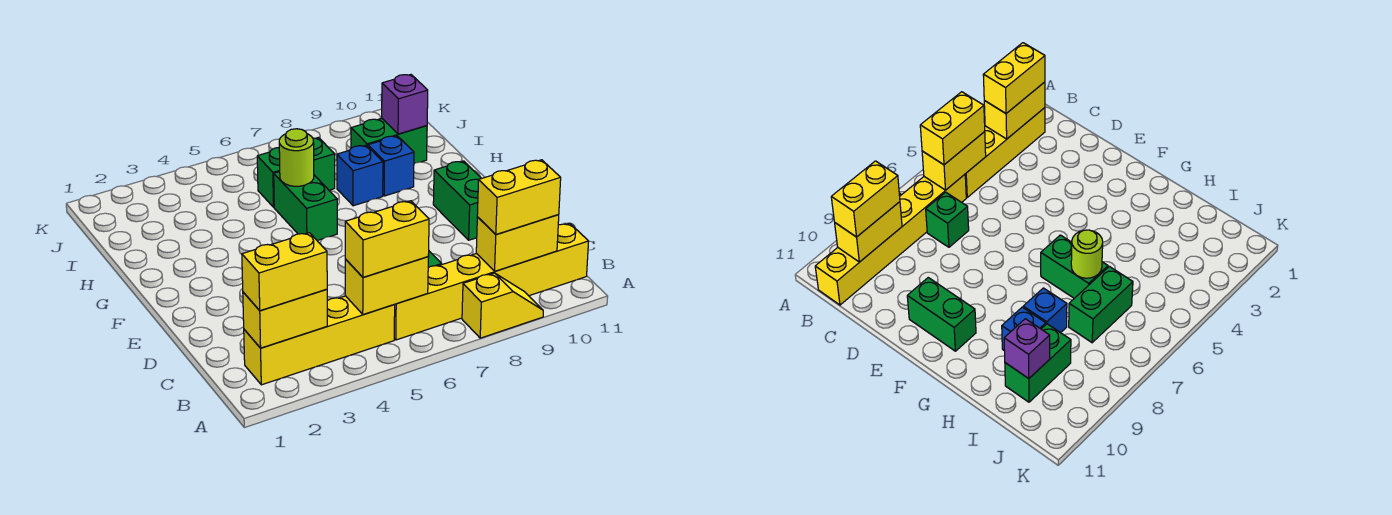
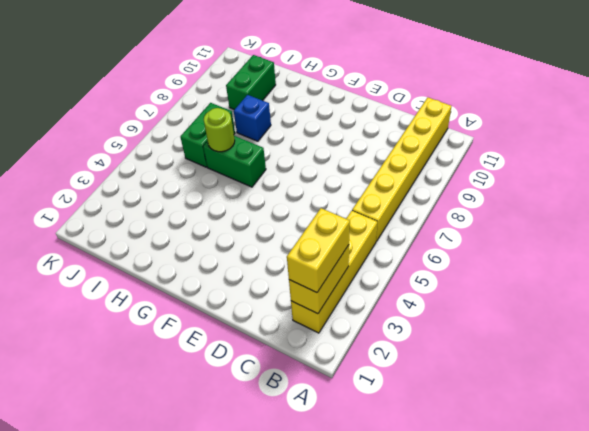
none -> yellow slope A8:A9 level 1 top 8
none -> green brick C7 level 1
none -> green brick E10:F10 level 1

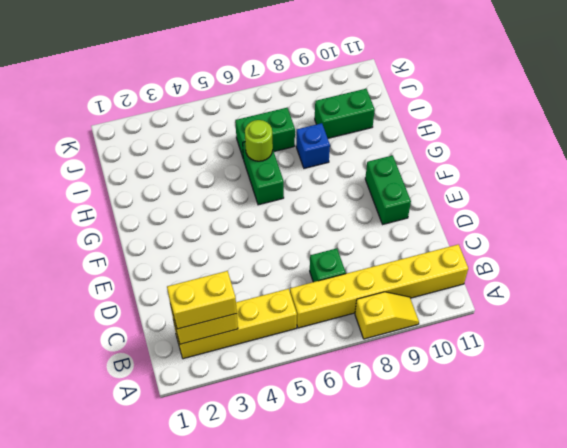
none -> blue brick H9 level 1
none -> yellow brick B5:B6 level 2
none -> yellow brick B9:B10 level 2

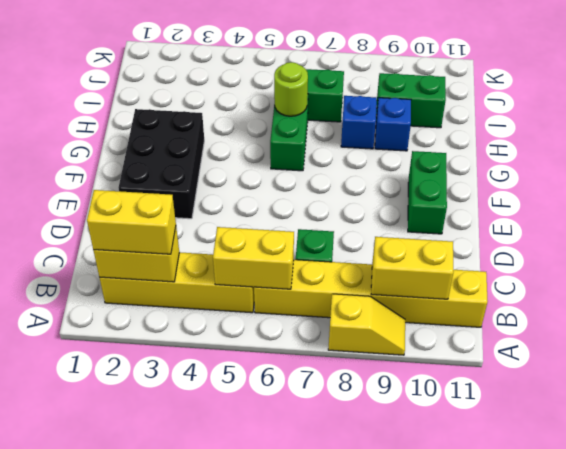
black brick E2:G3 level 1 -> none
none -> purple brick I10 level 2
none -> yellow brick B5:B6 level 3
none -> yellow brick B9:B10 level 3

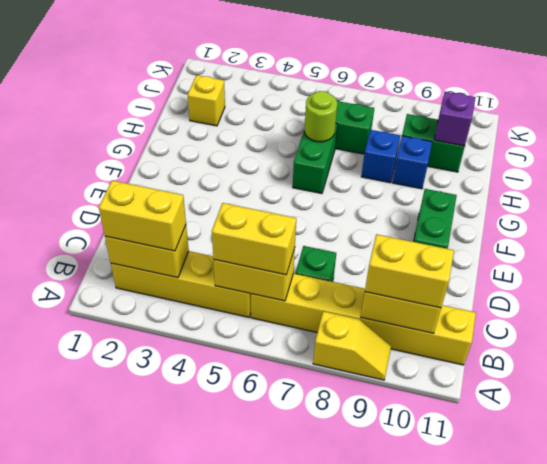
yellow brick I2 level 1 -> none

